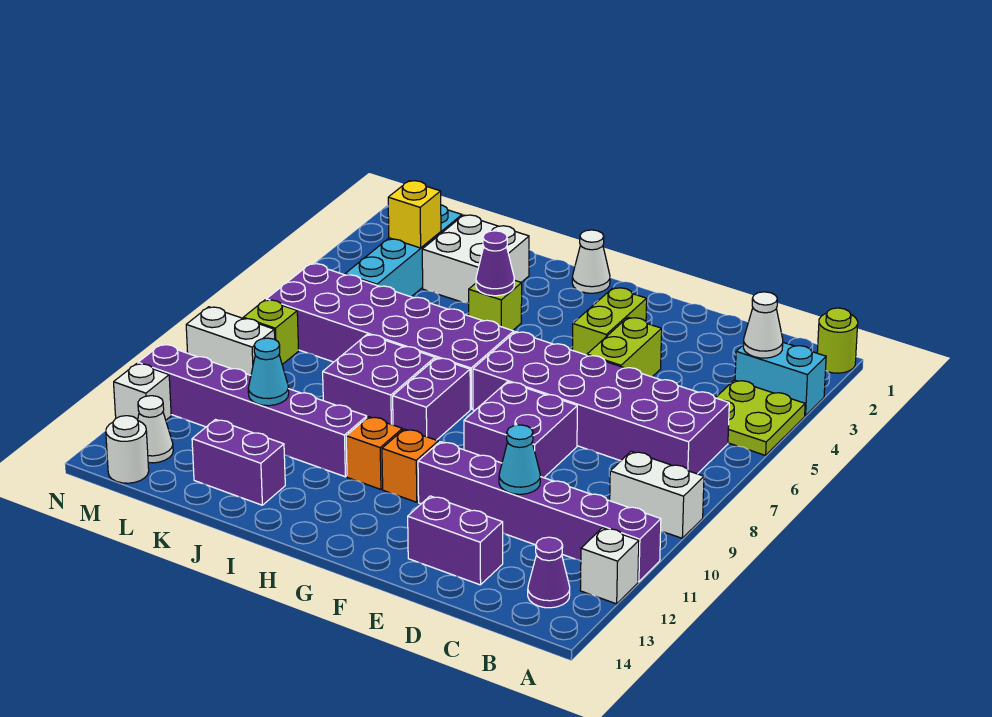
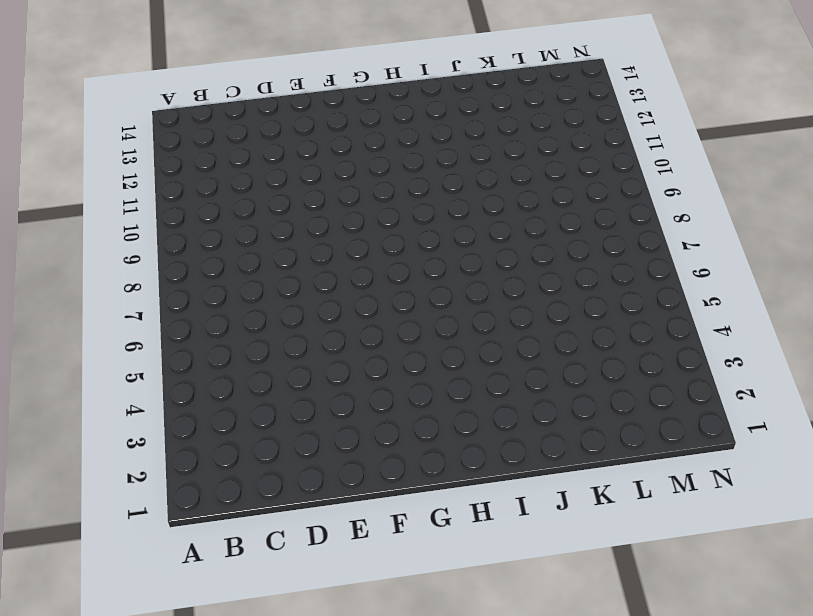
none -> lime round brick A1 level 1
none -> cyan brick A3:B3 level 1
none -> lime plate A4:B5 level 1
none -> white brick A9:B9 level 1

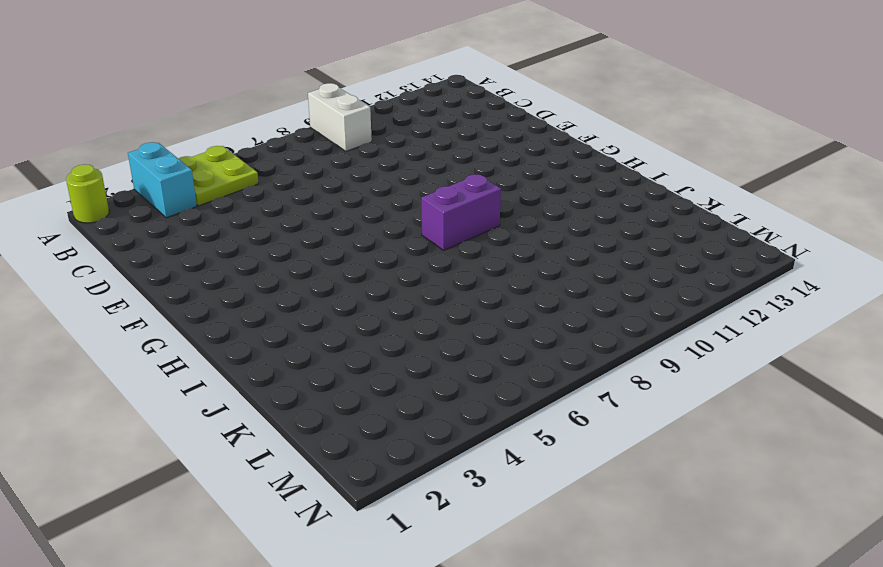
none -> purple brick A11:F11 level 1
none -> white brick A12 level 1
none -> purple brick B6:G7 level 1
none -> purple cone B13 level 1

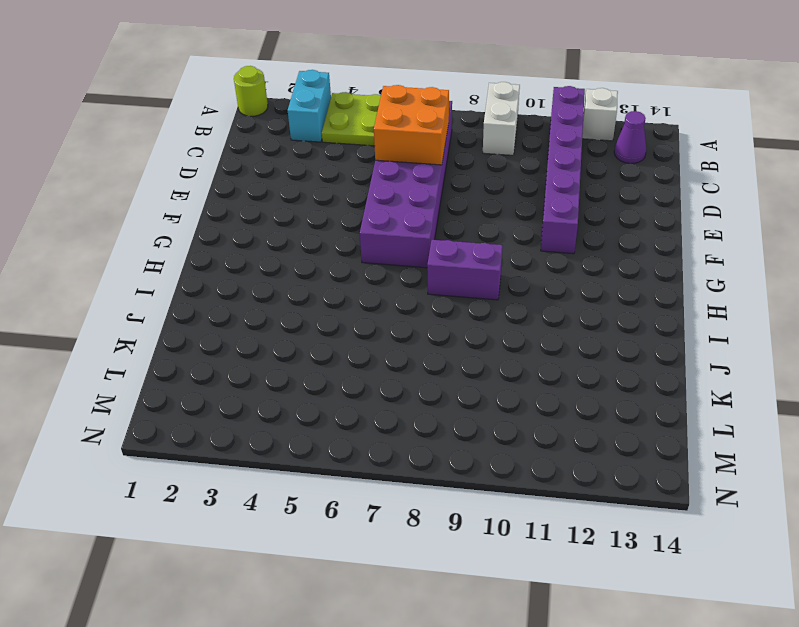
orange brick C6:D7 level 2 -> none
none -> purple brick D13:E13 level 1
none -> lime brick E4:E5 level 1
none -> purple brick E8:F9 level 1
none -> lime brick F3:F4 level 1

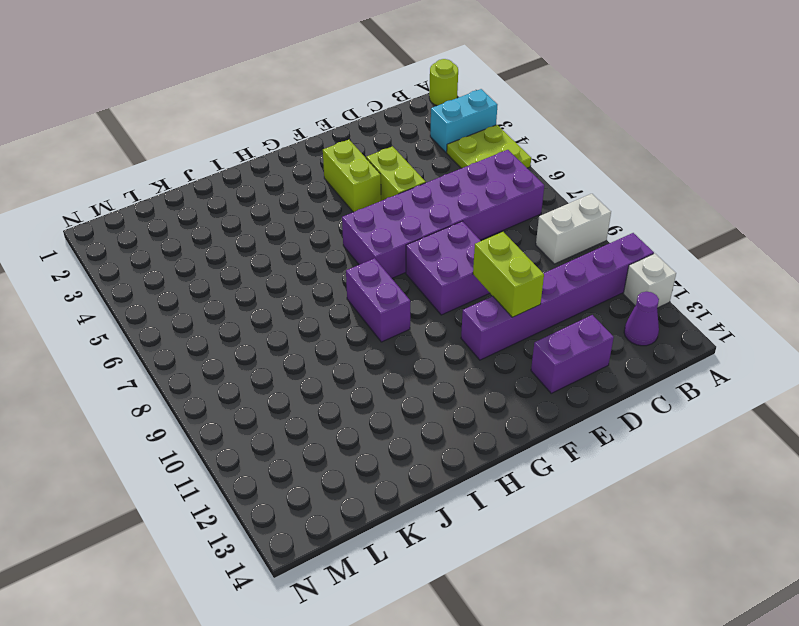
lime brick E10:E11 level 2 -> none
none -> orange brick G11 level 1
none -> white cone H1 level 1
none -> purple brick H6:M7 level 1
none -> orange brick H11 level 1

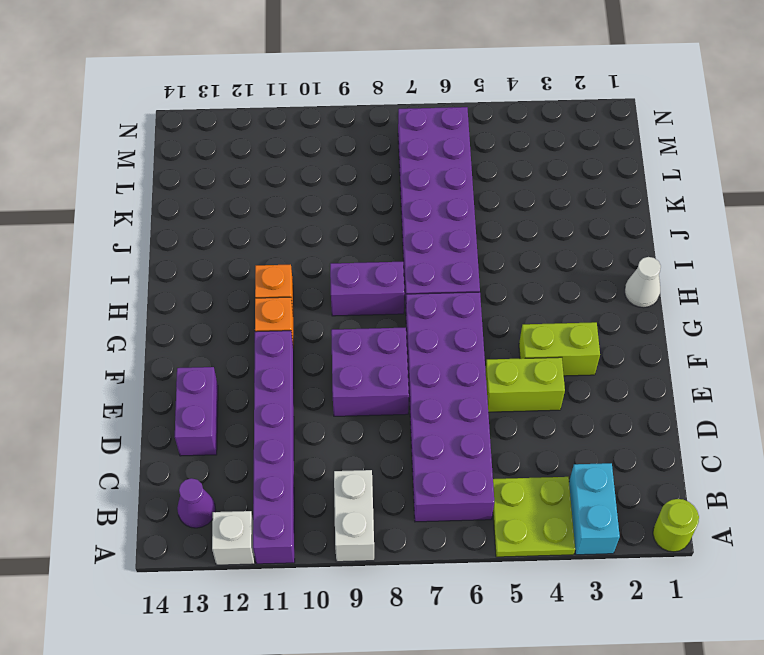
none -> lime brick I4 level 1
none -> purple brick I8:J9 level 1
none -> purple brick I11:N11 level 1
none -> white brick J2:K3 level 1

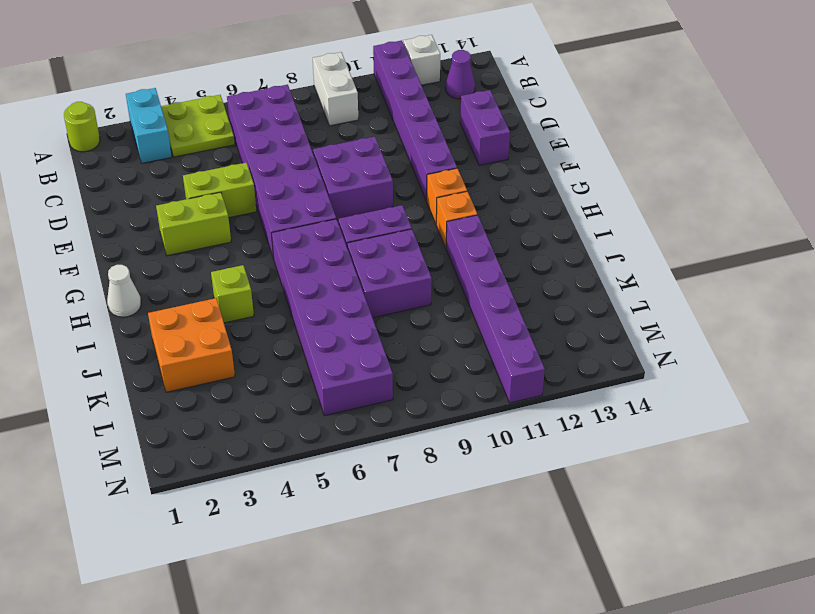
orange brick J2:K3 level 1 -> white brick J2:K3 level 1
none -> purple brick J13:K13 level 1
none -> cyan brick L2:L5 level 1
none -> lime brick M8 level 1
none -> white brick M9:N9 level 1

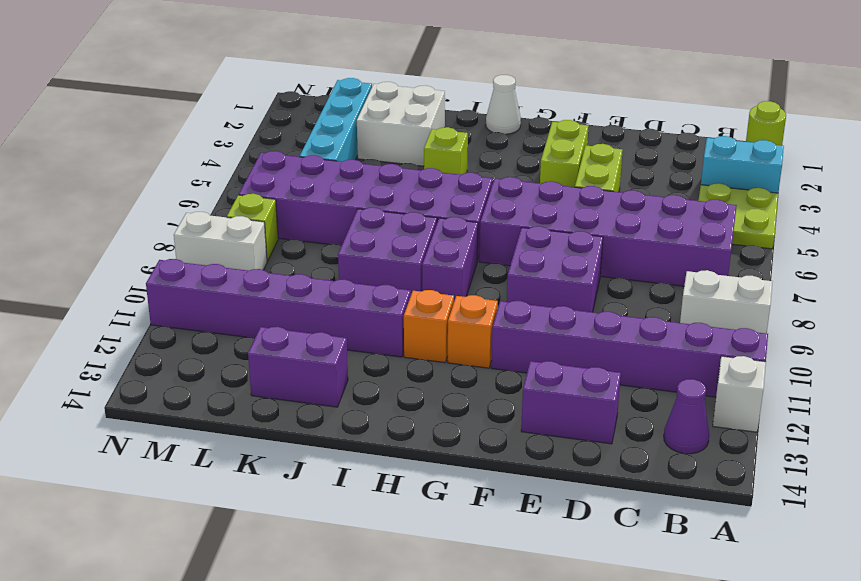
none -> white cone M13 level 1
none -> white round brick M14 level 1
none -> white brick N12 level 1
none -> white cone B3 level 2

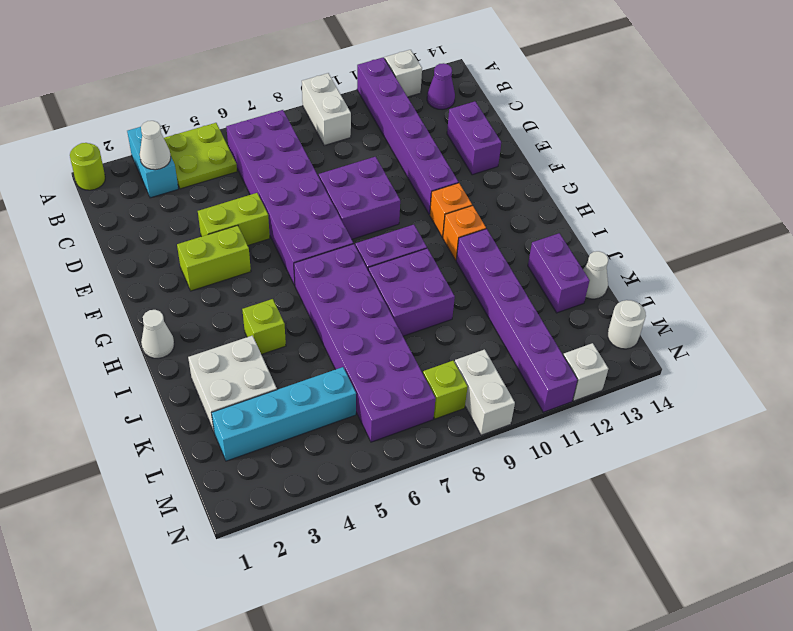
white cone K14 level 1 -> white cone M13 level 1
none -> cyan cone D11 level 2
none -> purple cone I4 level 2
none -> cyan cone K11 level 2
none -> yellow brick L3 level 2

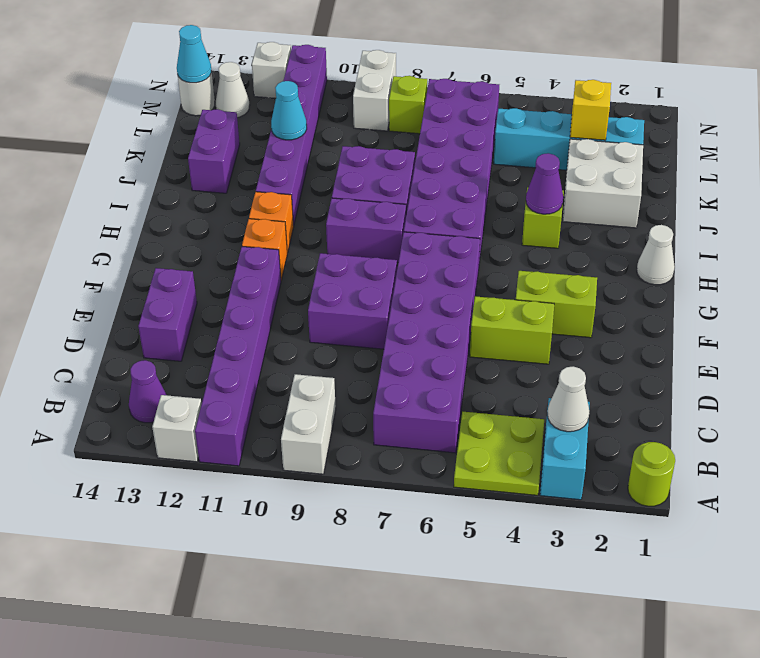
cyan cone M14 level 2 -> cyan cone D11 level 2

